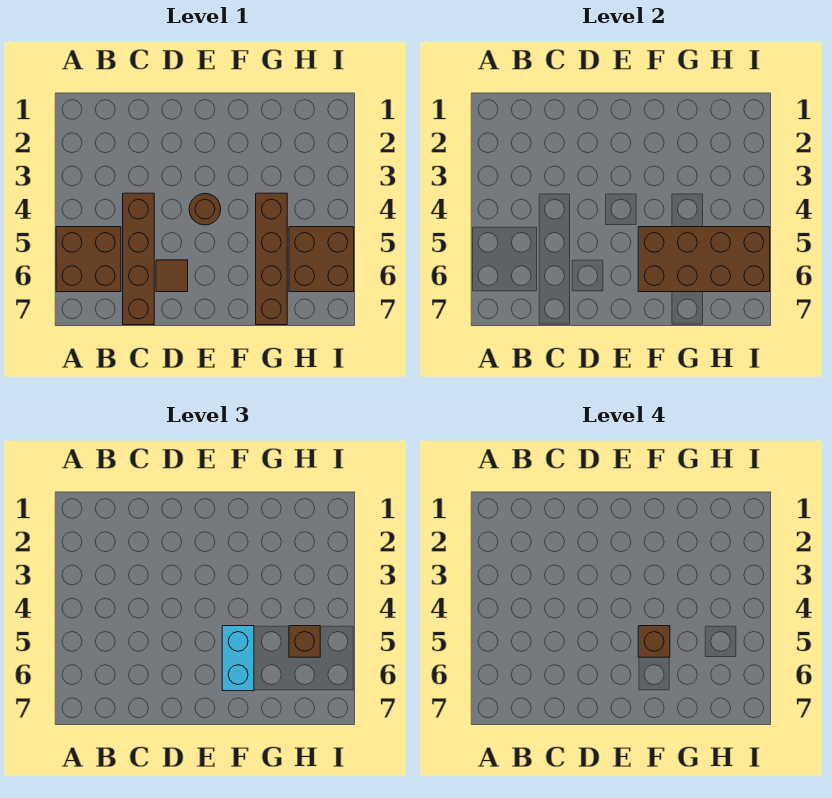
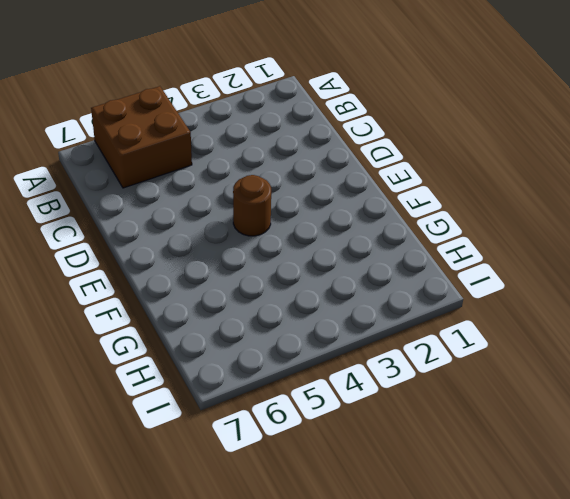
none -> brown brick C4:C7 level 1
none -> brown tile D6 level 1

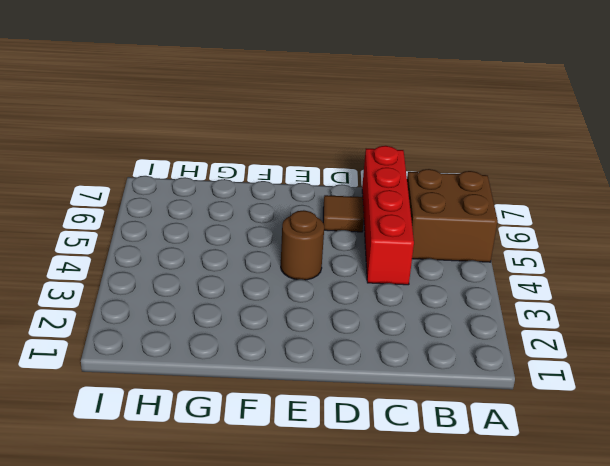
red brick C4:C7 level 1 -> brown brick C4:C7 level 1
none -> brown brick G4:G7 level 1
none -> brown brick H5:I6 level 1

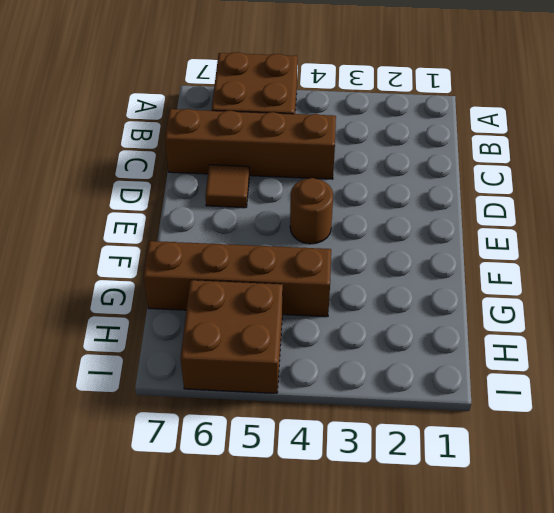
none -> brown brick F5:I6 level 2
none -> cyan brick F5:F6 level 3

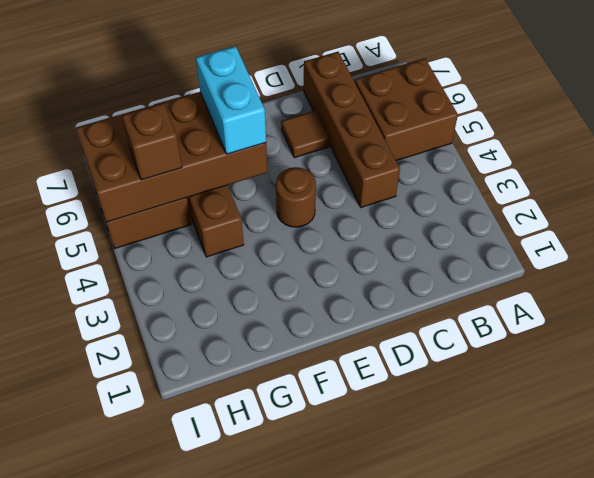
none -> brown brick F5 level 4

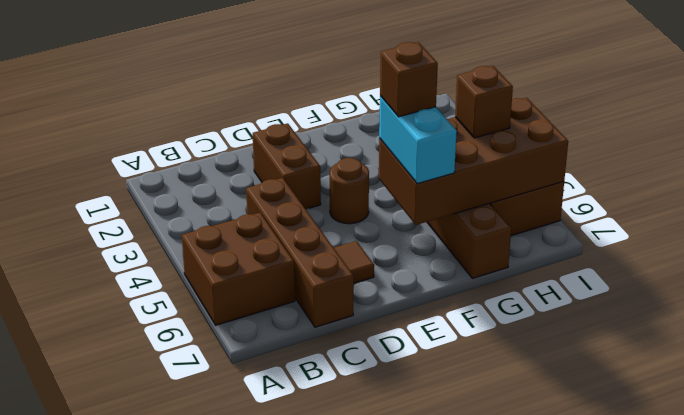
brown brick D2:D3 level 1 -> none

